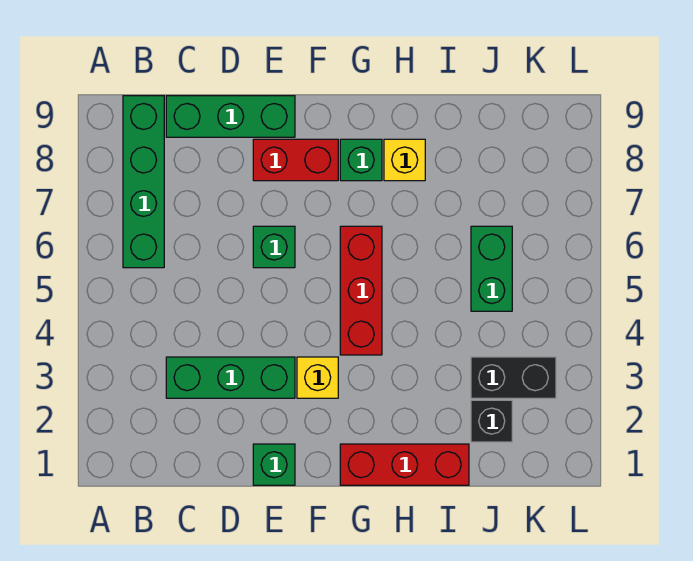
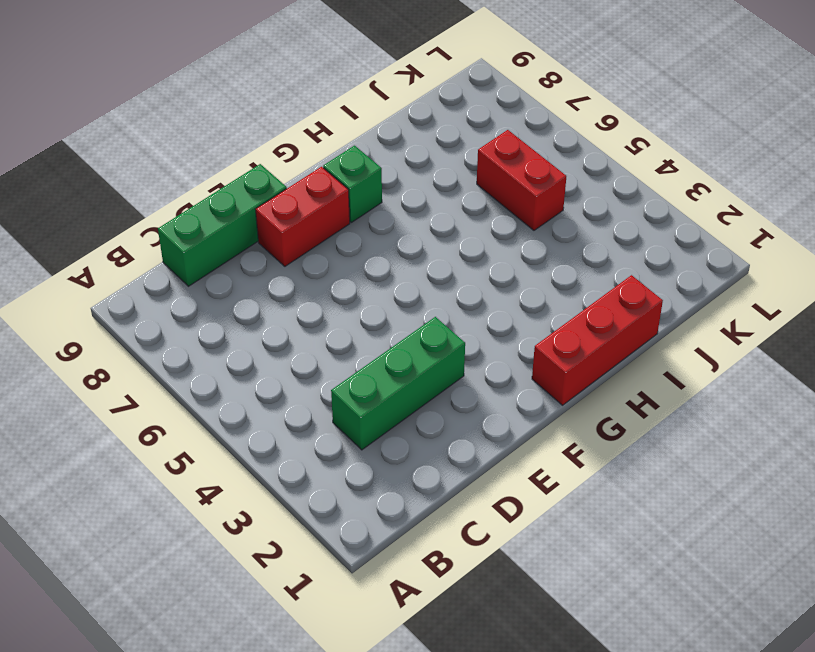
red brick J5:J6 level 1 -> green brick J5:J6 level 1
none -> green brick B6:B9 level 1
none -> green brick E1 level 1
none -> green brick E6 level 1

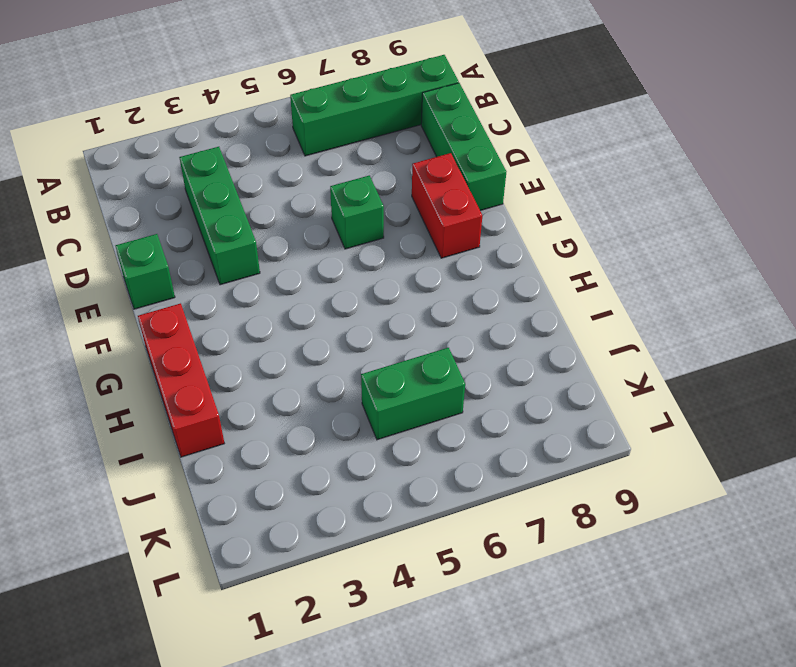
none -> yellow brick F3 level 1
none -> red brick G4:G6 level 1
none -> green brick G8 level 1

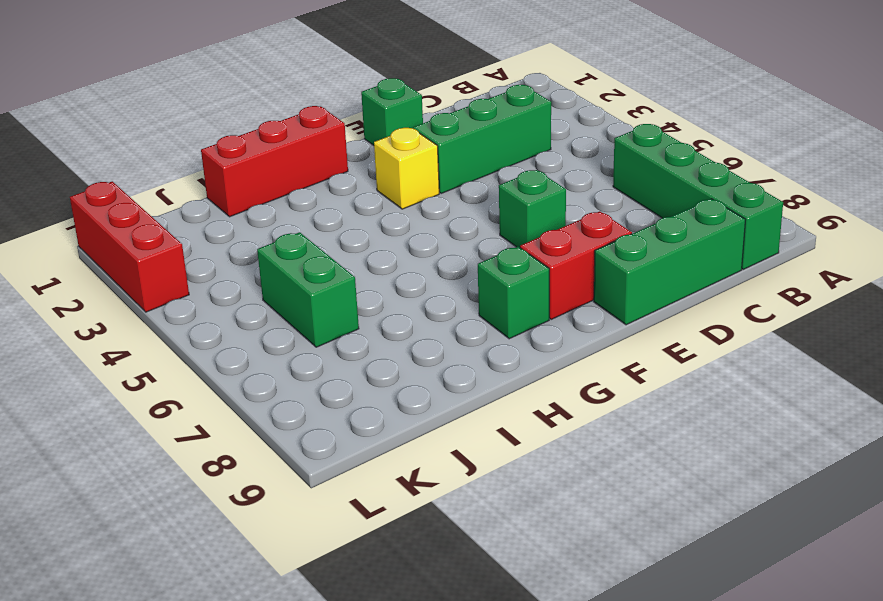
red brick L1:L3 level 1 -> red brick G4:G6 level 1
none -> yellow brick H8 level 1
none -> black brick J2 level 1
none -> black brick J3:K3 level 1

